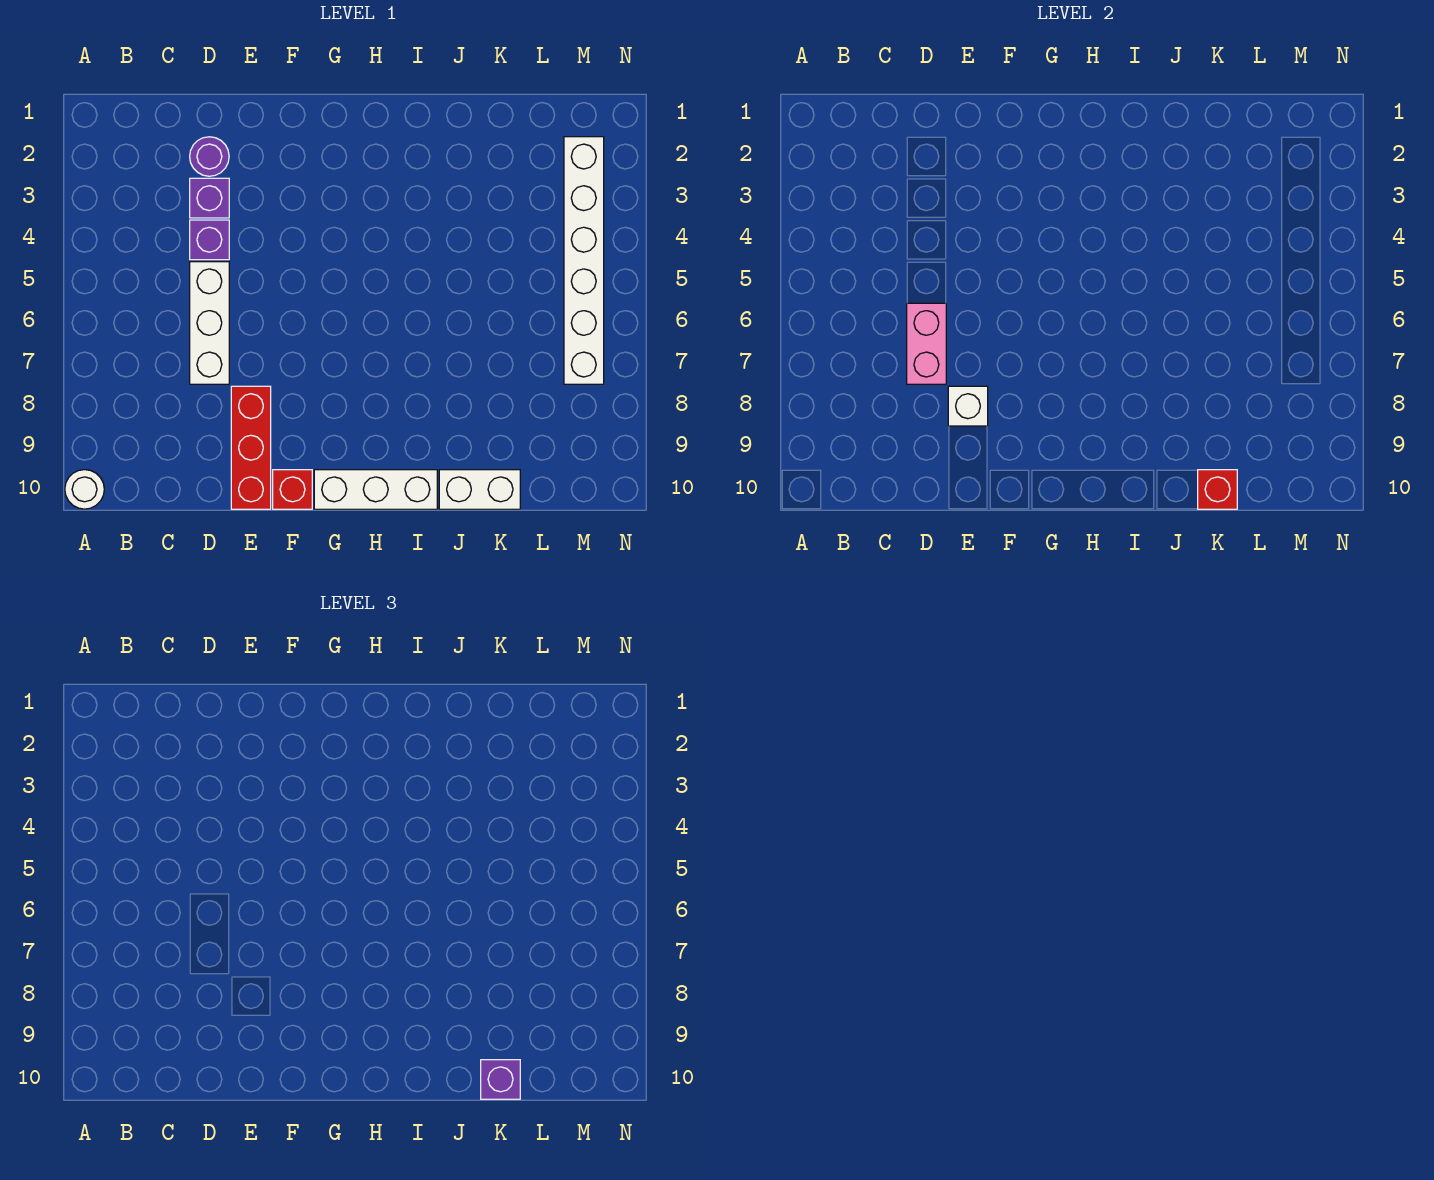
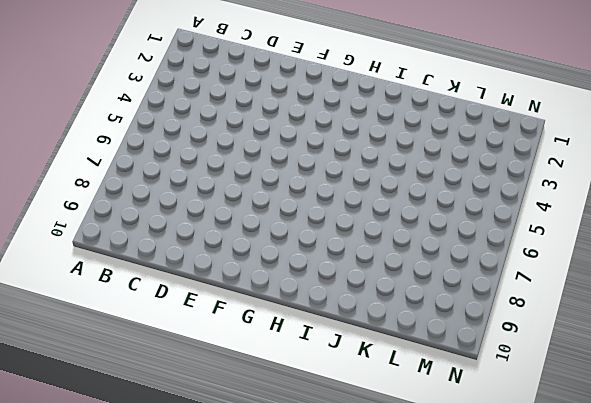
none -> white round brick A10 level 1
none -> purple round brick D2 level 1
none -> purple brick D3 level 1

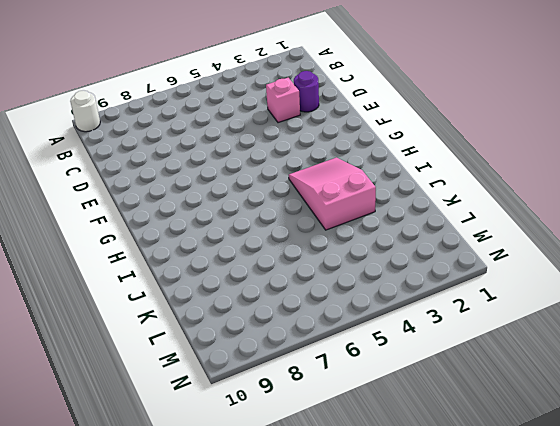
pink brick D3 level 1 -> purple brick D3 level 1
pink slope H3:J4 level 1 top J -> none
none -> purple brick D4 level 1
none -> white brick D5:D7 level 1
none -> red brick E8:E10 level 1

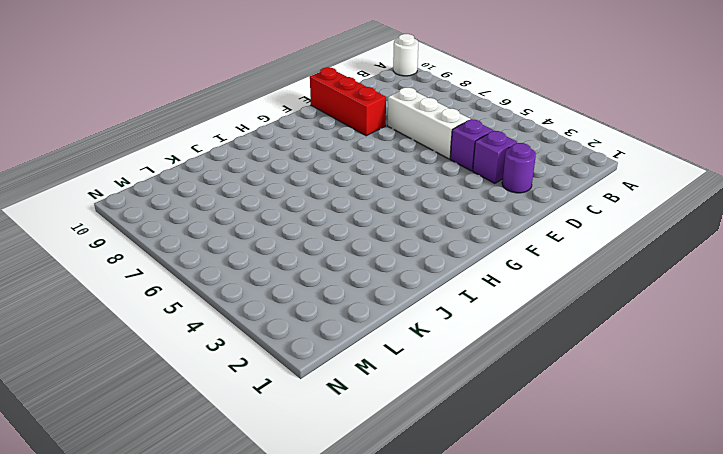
none -> red brick F10 level 1
none -> white brick G10:I10 level 1
none -> white brick J10:K10 level 1

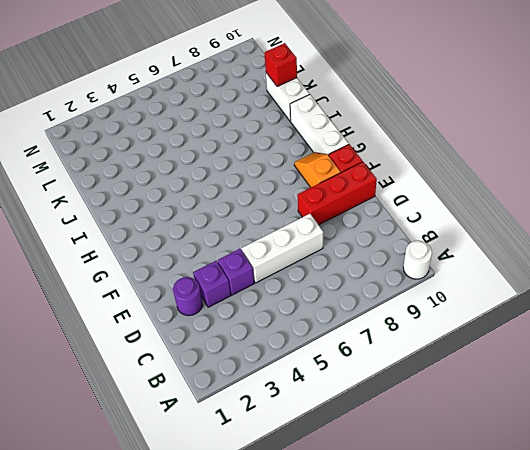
orange slope F9:G9 level 1 top F -> none
none -> white brick M2:M7 level 1
none -> pink brick D6:D7 level 2
none -> white brick E8 level 2

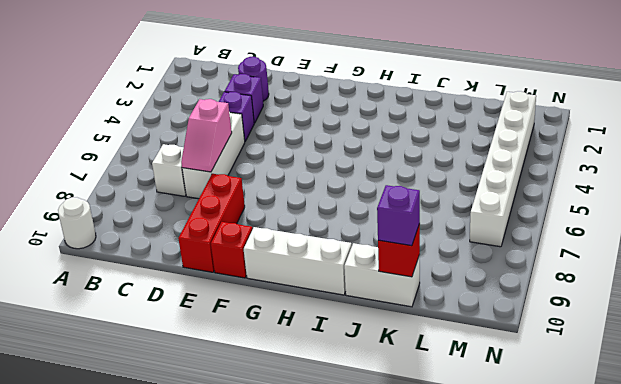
white brick C7 level 1 -> white brick E8 level 2
pink slope D6:D7 level 2 top 6 -> pink brick D6:D7 level 2

